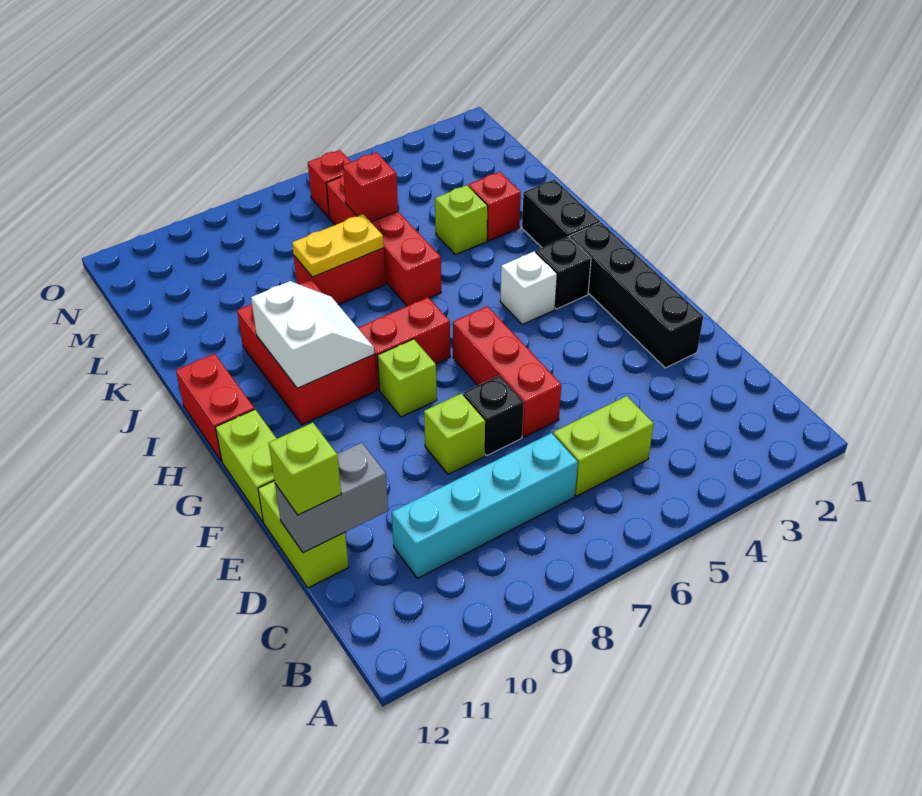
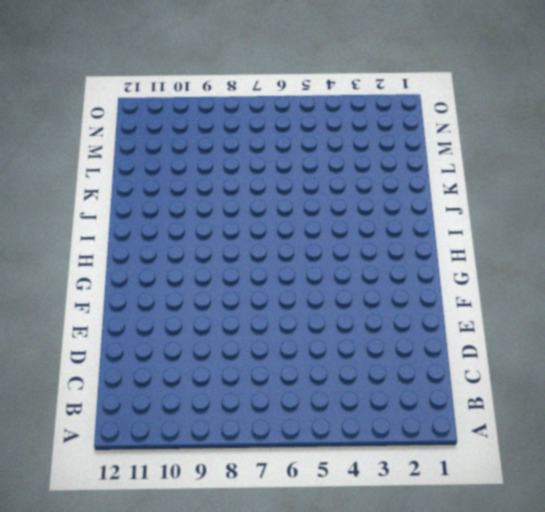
none -> lime brick C5:C6 level 1
none -> cyan brick C7:C10 level 1
none -> lime brick D12:E12 level 1

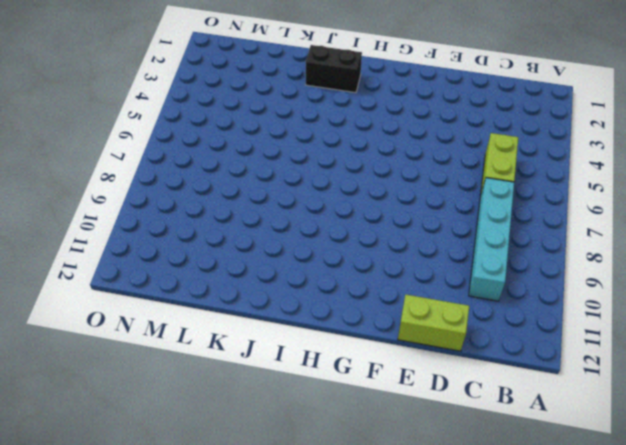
none -> black brick E2:H2 level 1
none -> red brick E6:G6 level 1
none -> black brick E7 level 1

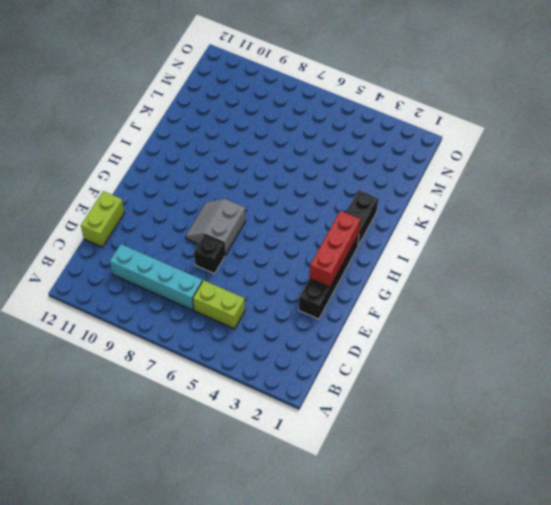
red brick F2:H2 level 2 -> red brick E6:G6 level 1
grey slope F7:G8 level 1 top 7 -> lime brick G8 level 1
none -> lime brick E8 level 1
none -> lime brick F12:G12 level 1
none -> black brick H3 level 1

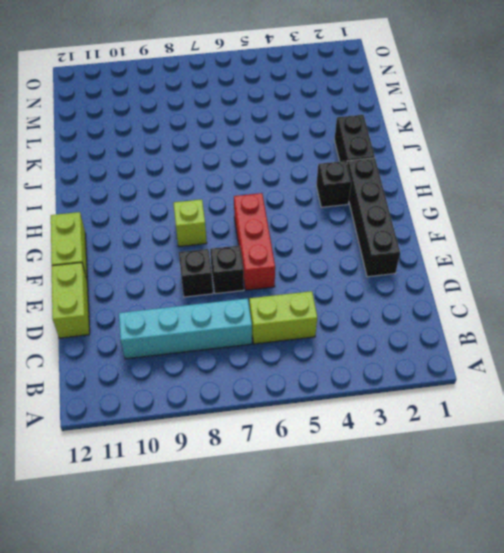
black brick E8 level 1 -> lime brick E8 level 1
none -> white brick H4 level 1
none -> red brick H7:H8 level 1
none -> red brick H9:J10 level 1

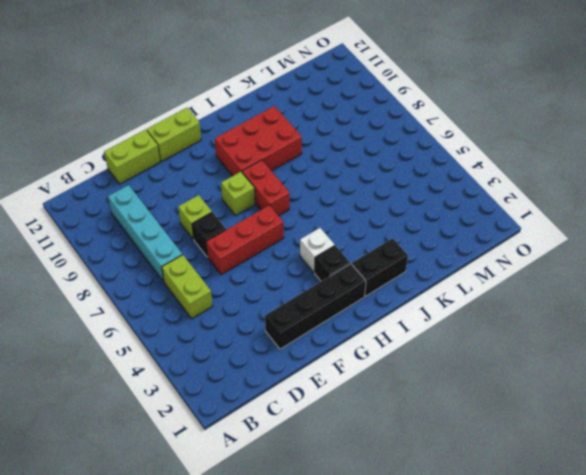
none -> red brick H12:I12 level 1
none -> red brick J6:M6 level 1
none -> red brick K3 level 1

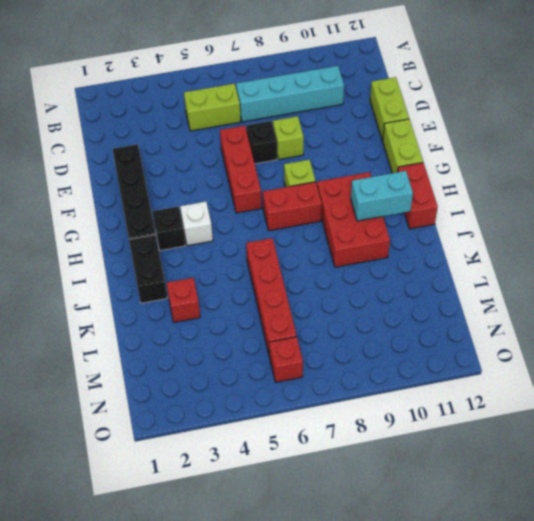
cyan brick I10:I11 level 2 -> white slope H9:I10 level 2 top 10
none -> lime brick K4 level 1
none -> red brick K7:K8 level 1
none -> grey brick D11:D12 level 2

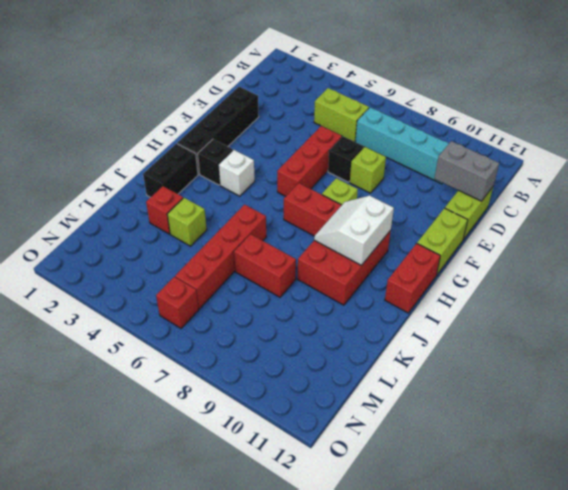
none -> yellow plate K7:K8 level 2
none -> red brick L6 level 2
none -> lime brick D12 level 3

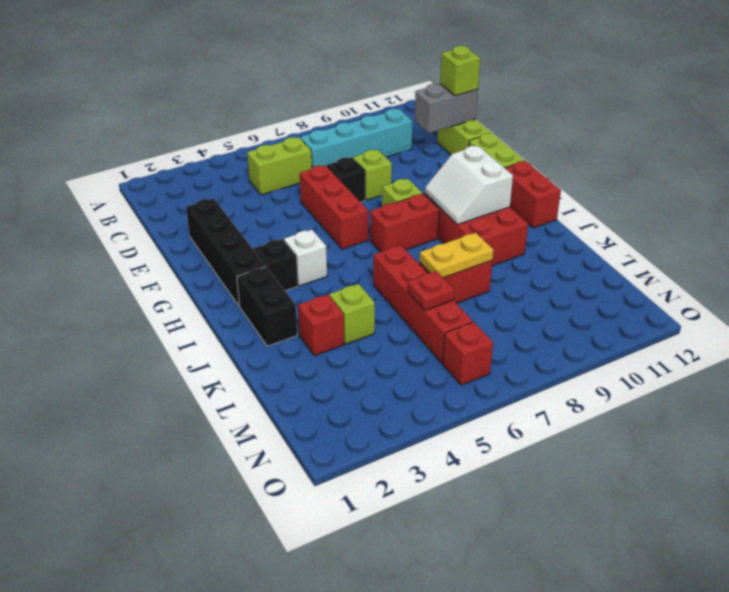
red plate L6 level 2 -> red brick L6 level 2

